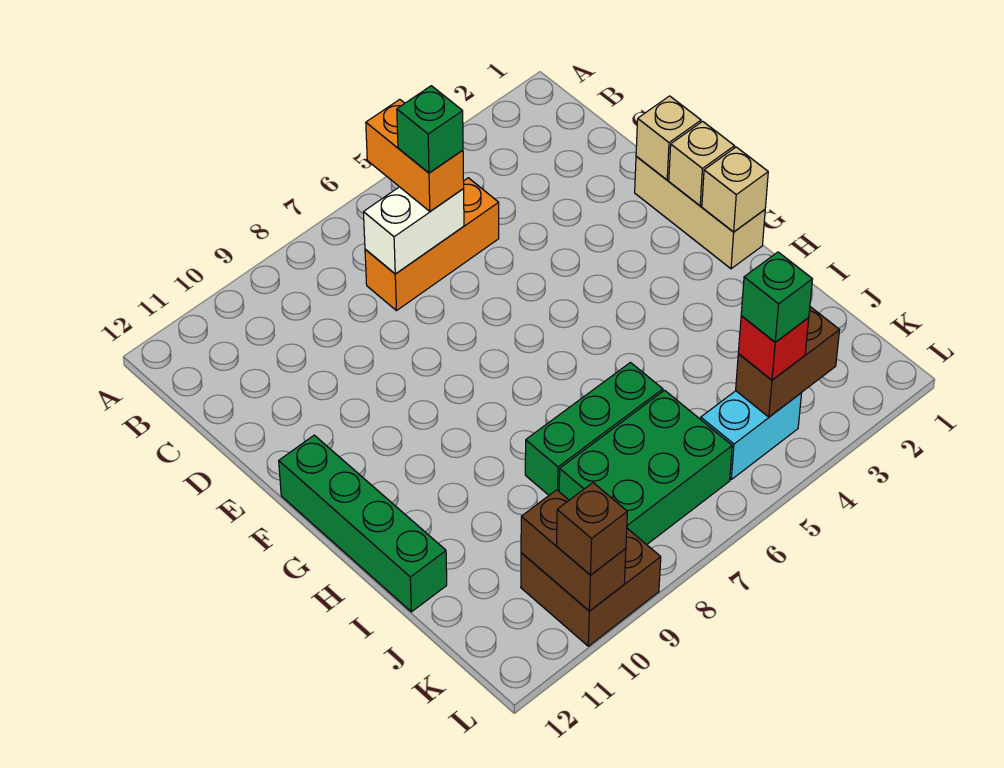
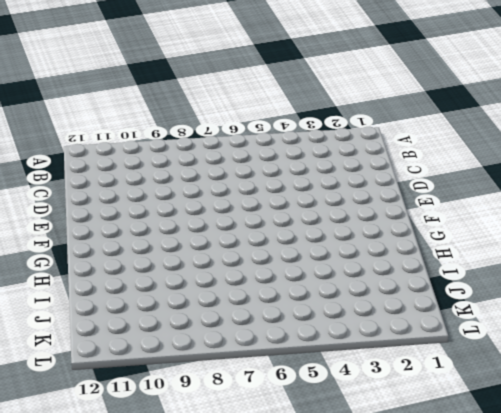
none -> orange brick C5:C7 level 1
none -> tan brick E1:G1 level 1
none -> green brick F12:I12 level 1

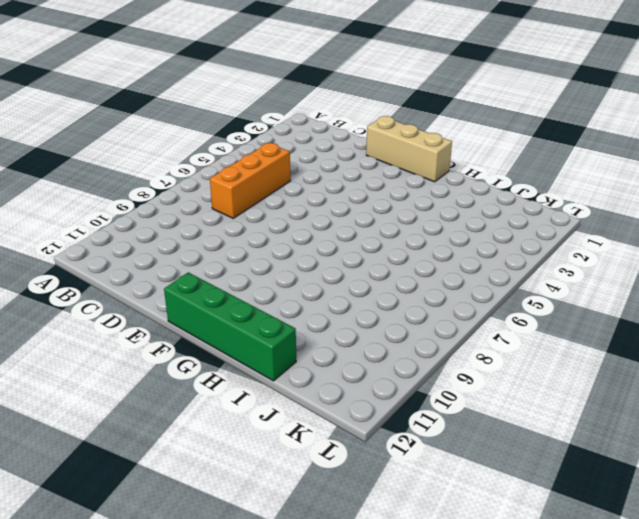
none -> green brick I6:I8 level 1
none -> green brick J6:K8 level 1
none -> cyan brick K4:K5 level 1

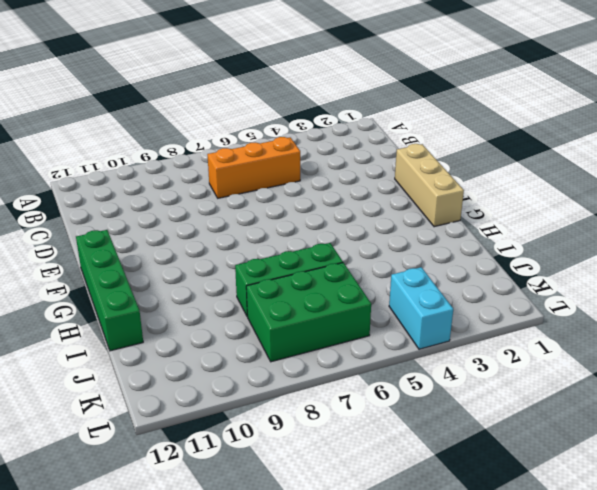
cyan brick K4:L4 level 1 -> cyan brick K4:K5 level 1
none -> brown brick K9:L10 level 1
none -> white brick C6:C7 level 2
none -> tan brick E1 level 2

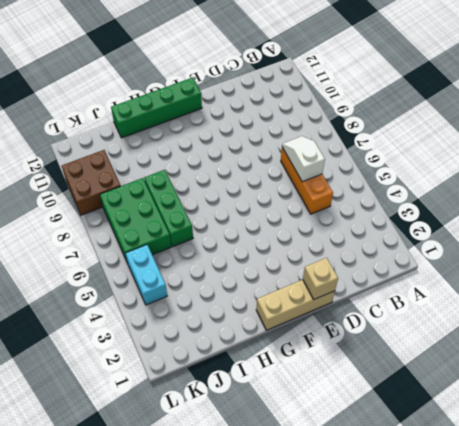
white slope C6:C7 level 2 top 6 -> white brick C6:C7 level 2
none -> tan brick F1 level 2
none -> tan brick G1 level 2
none -> brown brick K3:K4 level 2

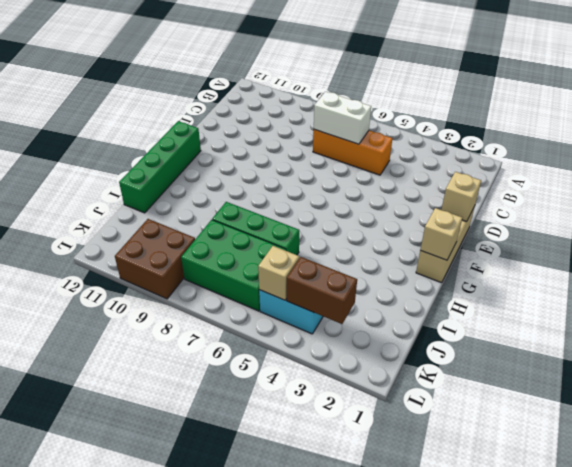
tan brick K5 level 2 -> tan brick F1 level 2
none -> brown brick K10:L10 level 2
none -> orange brick B6:C6 level 3
none -> red brick K4 level 3

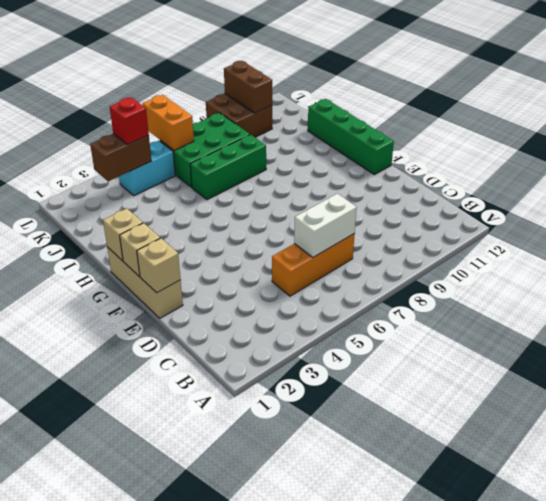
orange brick K6:L6 level 2 -> orange brick B6:C6 level 3
none -> brown brick L10 level 3
none -> green brick C6 level 4
none -> green brick K4 level 4

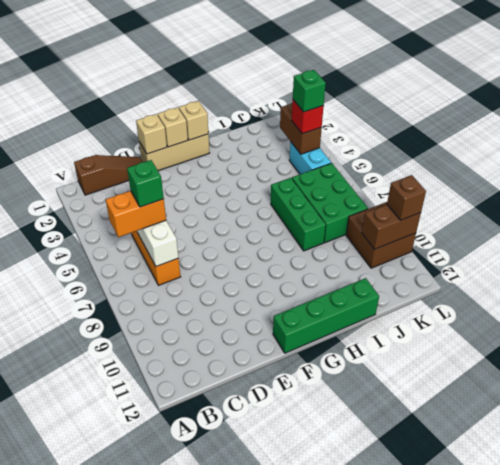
brown slope B1:D1 level 1 top B -> none

